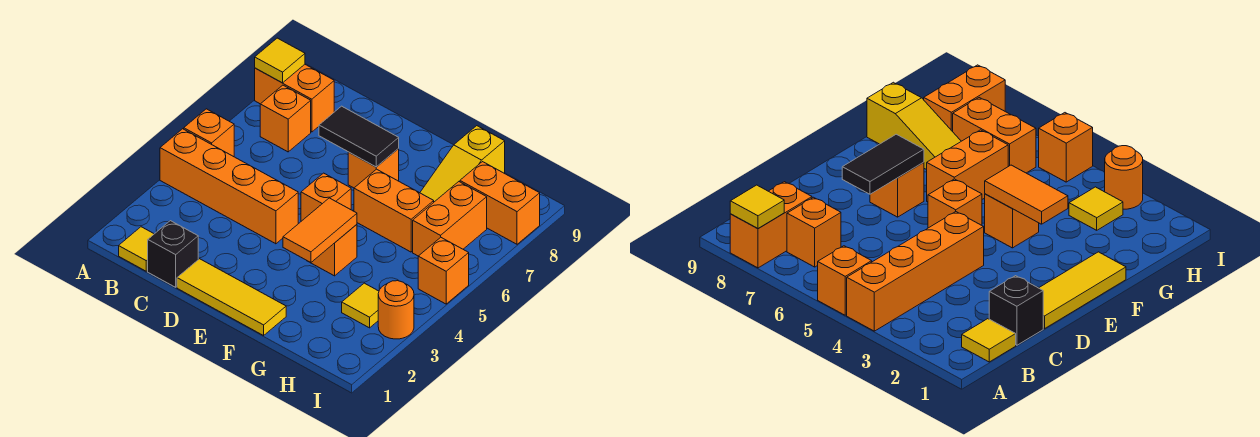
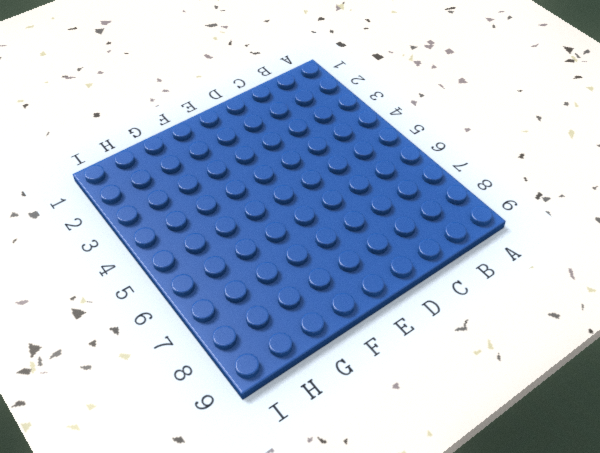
none -> orange brick A4:D4 level 1
none -> orange brick A5 level 1
none -> orange brick A8:B8 level 1

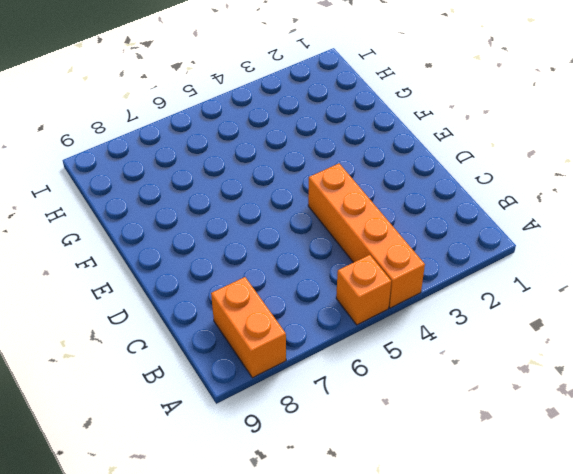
none -> yellow tile B1 level 1
none -> orange brick B7 level 1
none -> black brick C1 level 1

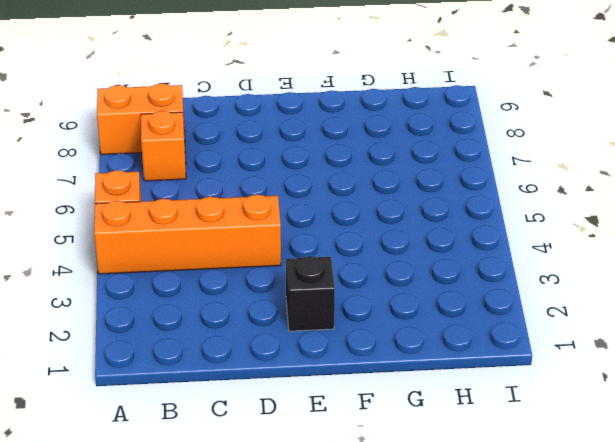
black brick E2 level 1 -> black brick C1 level 1
none -> yellow tile B1 level 1
none -> yellow tile D1:F1 level 1
none -> orange brick E5 level 1

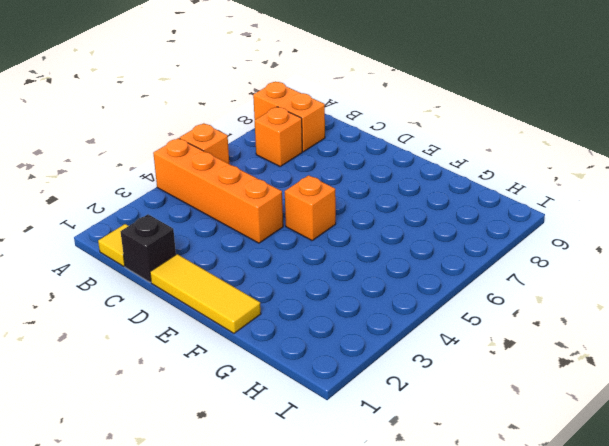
none -> orange brick E7 level 1
none -> orange brick F4 level 1
none -> orange brick F6:G6 level 1

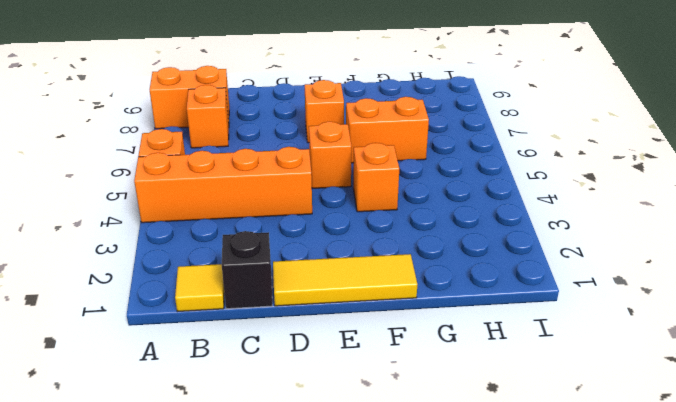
none -> yellow slope G7:G9 level 1 top 9
none -> yellow tile H3 level 1
none -> orange brick H6:H7 level 1

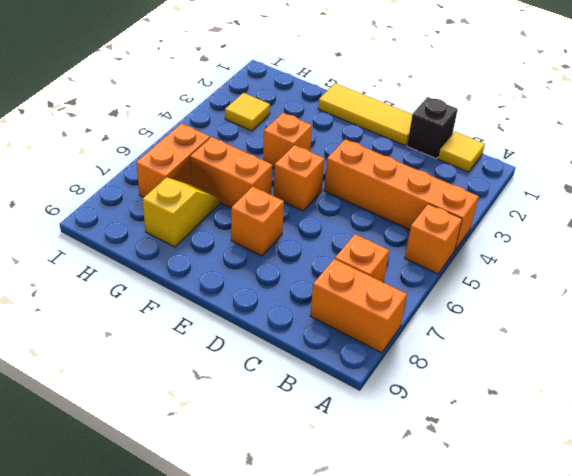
yellow slope G7:G8 level 1 top 8 -> yellow slope G7:G9 level 1 top 9
none -> orange brick H8:I8 level 1
none -> orange round brick I3 level 1
none -> orange brick I5 level 1

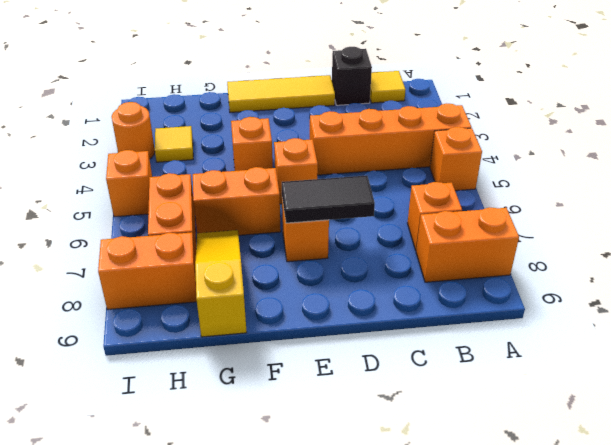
none -> yellow tile A8 level 2
none -> orange tile F3:F4 level 2

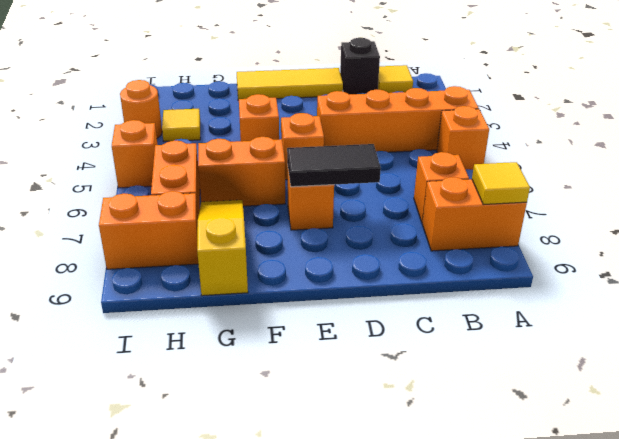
none -> orange tile F3:F4 level 2

